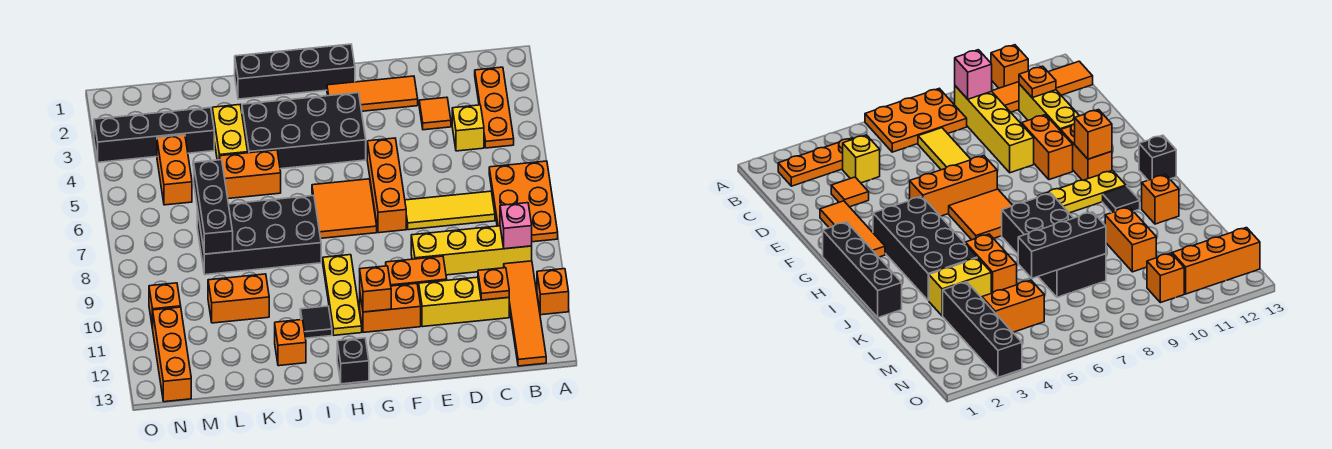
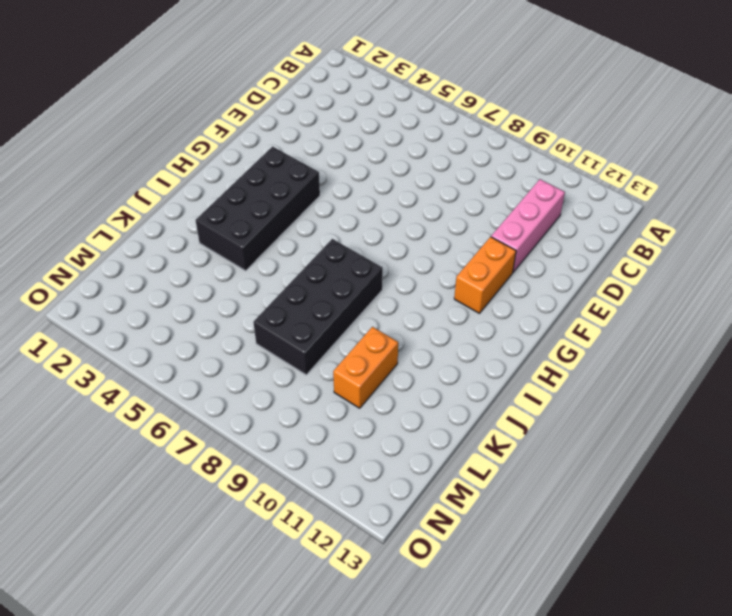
pink brick C11:E11 level 1 -> yellow brick C11:E11 level 1
none -> orange plate A6:B8 level 1
none -> orange brick A11 level 1
none -> orange plate B2:B4 level 1
none -> yellow brick B9:E9 level 1

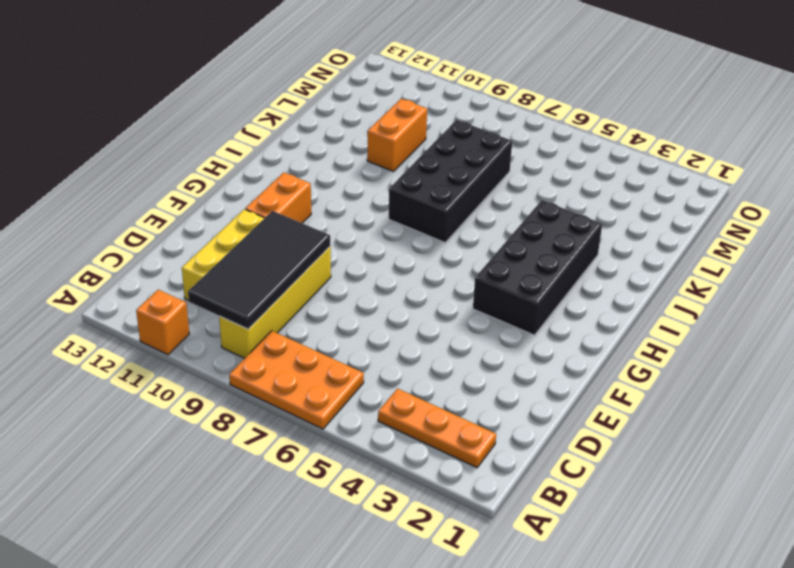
black tile B9:E10 level 2 -> pink brick B9 level 2
none -> orange tile B10:B13 level 1
none -> yellow brick C4 level 1
none -> yellow tile C7:E7 level 1
none -> orange tile D3 level 1

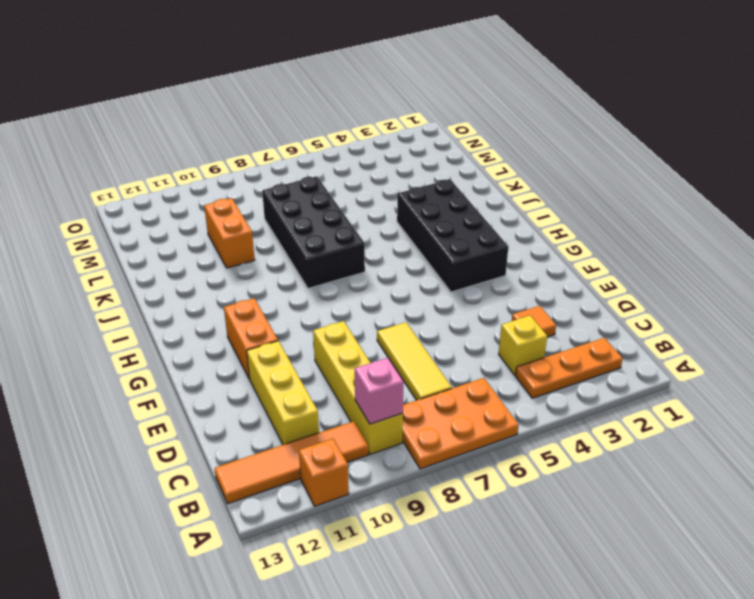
none -> orange tile E2:G2 level 1
none -> orange brick E10:F10 level 1
none -> orange brick F5:F7 level 1
none -> black brick G1:J1 level 1

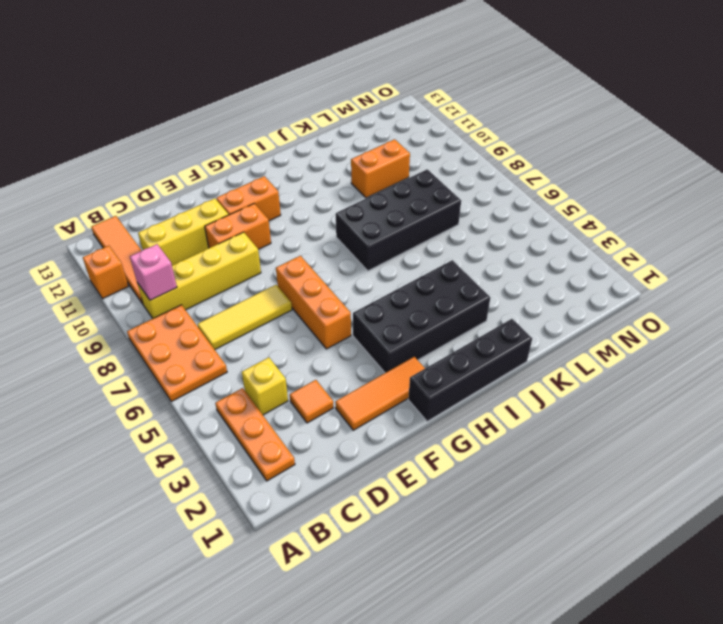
none -> orange tile G6:H7 level 1
none -> yellow plate H9:H11 level 1
none -> black brick H13 level 1
none -> black tile I11 level 1

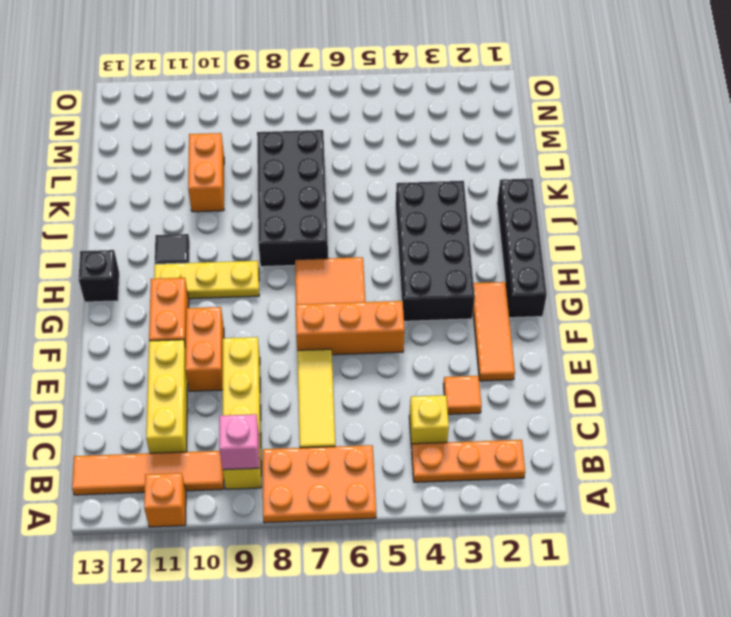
none -> orange brick J5:K5 level 1
none -> orange brick J12 level 1
none -> yellow brick K3:K4 level 1
none -> black brick L3:O3 level 1

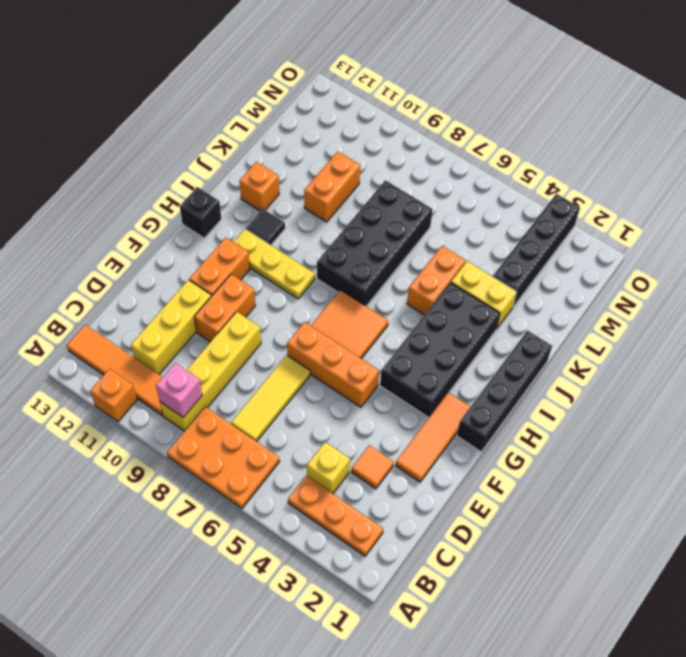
none -> orange brick M4:M5 level 1
none -> orange brick N10 level 1
none -> orange brick N11:N13 level 1
none -> orange plate C11 level 2

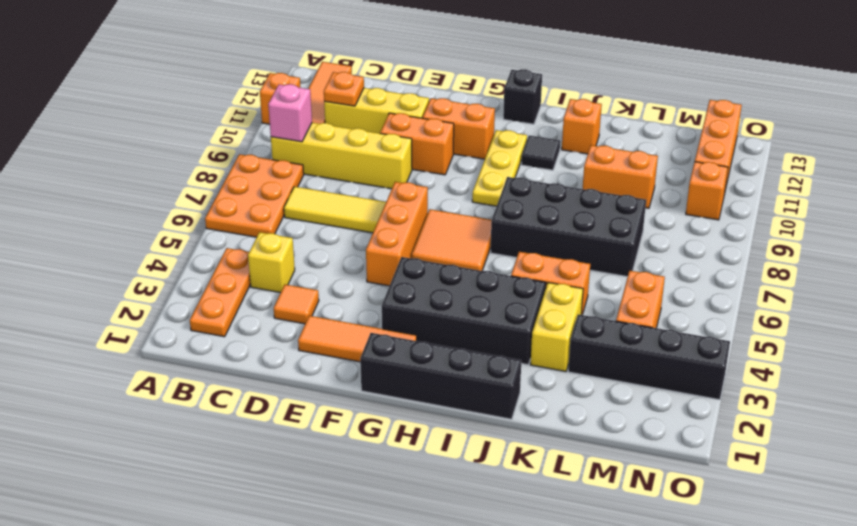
none -> orange brick G11 level 2
none -> black brick L6:L8 level 2

